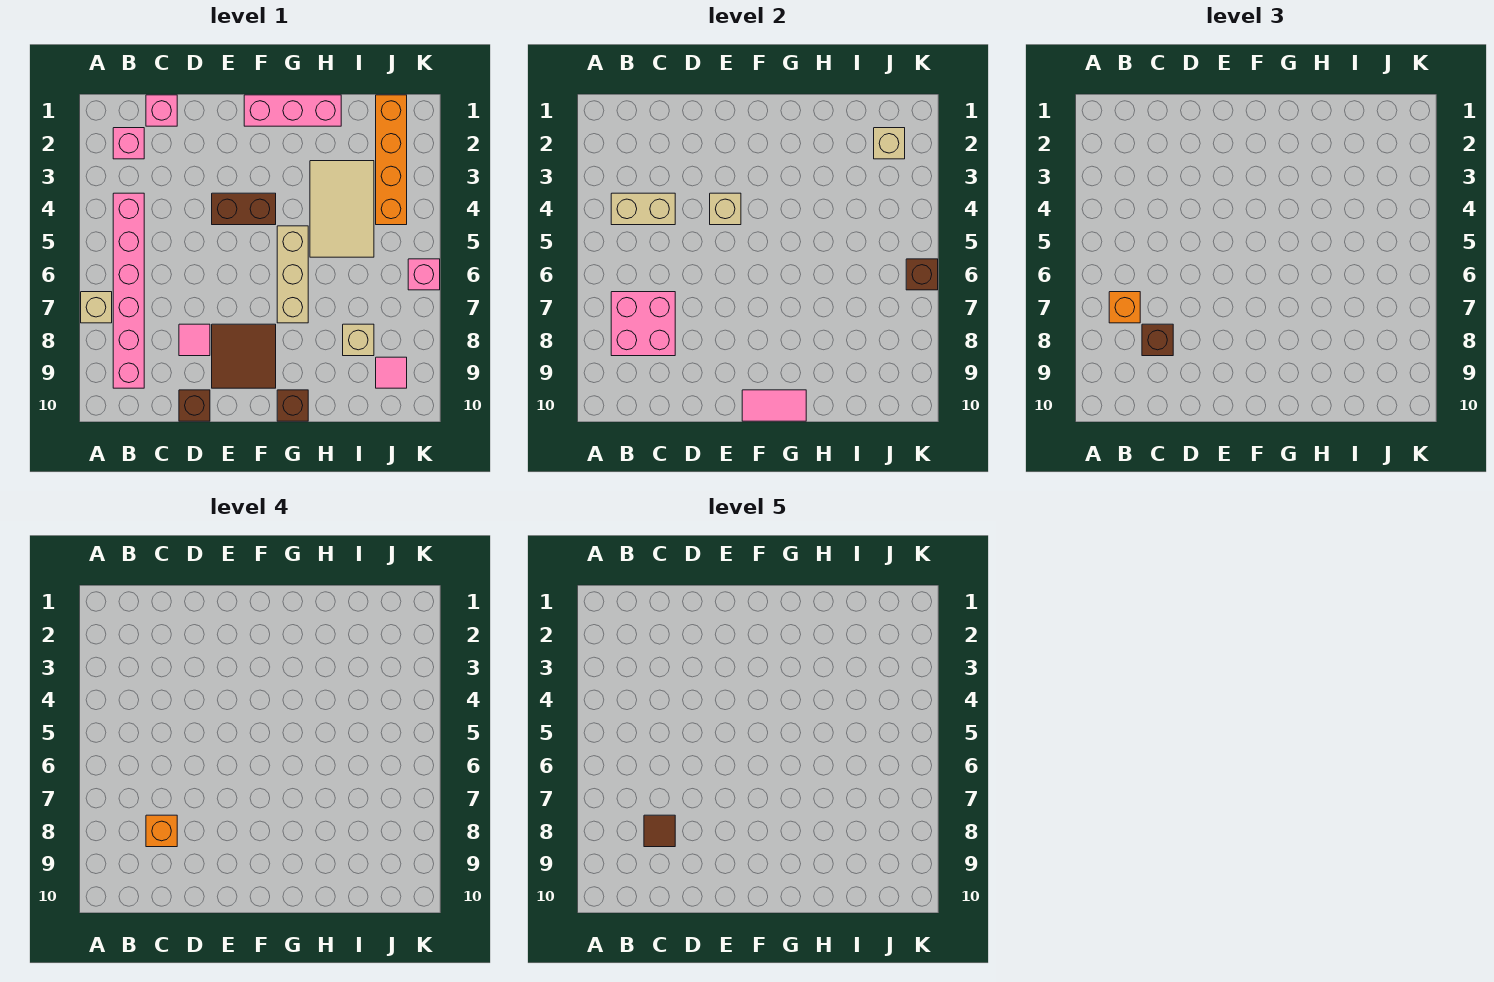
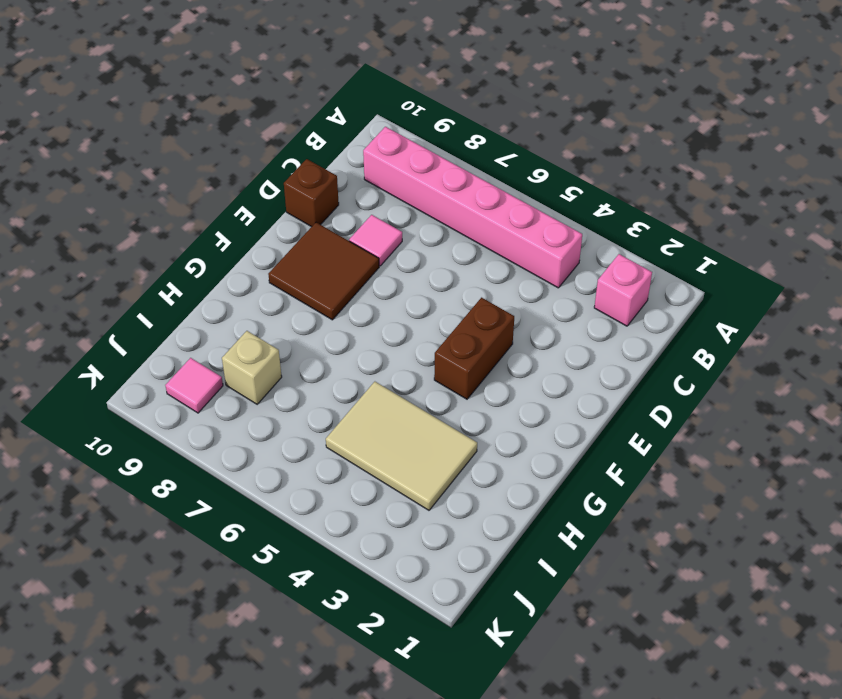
none -> tan brick A7 level 1
none -> pink brick C1 level 1
none -> pink brick F1:H1 level 1

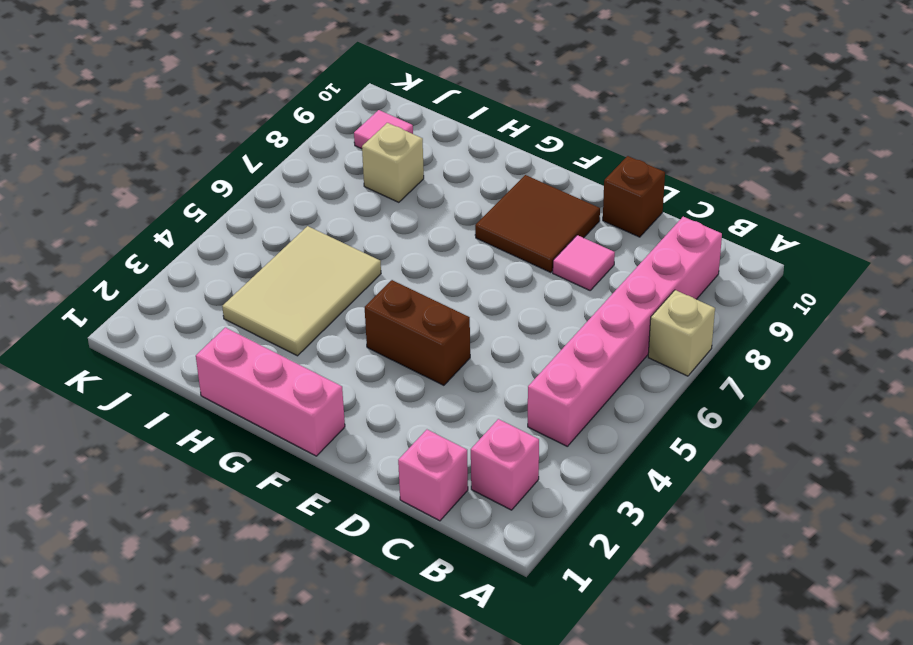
none -> tan brick G5:G7 level 1
none -> brown brick G10 level 1
none -> orange brick J1:J4 level 1

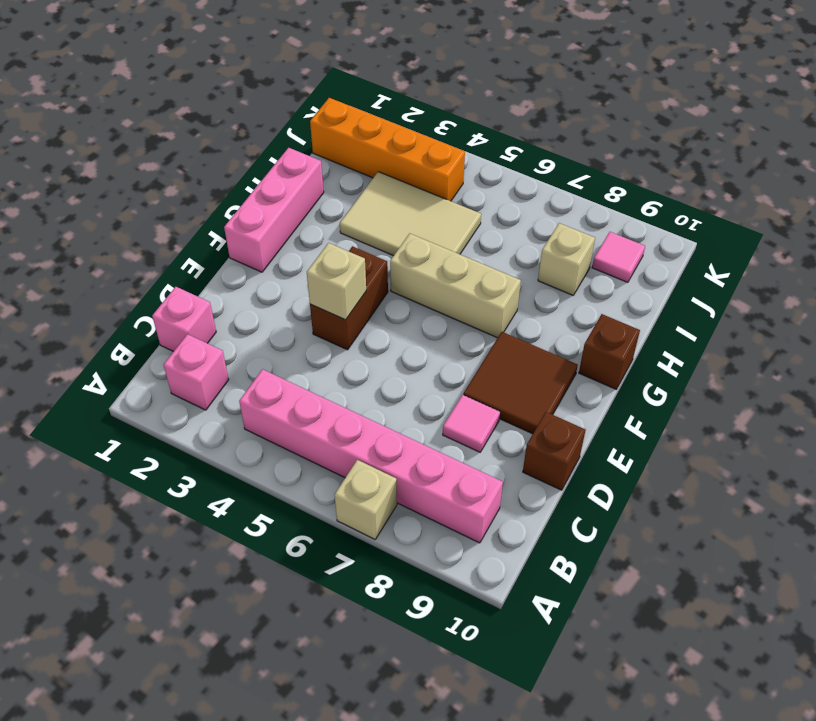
none -> pink brick K6 level 1
none -> tan brick B4:C4 level 2
none -> pink brick B7:C8 level 2

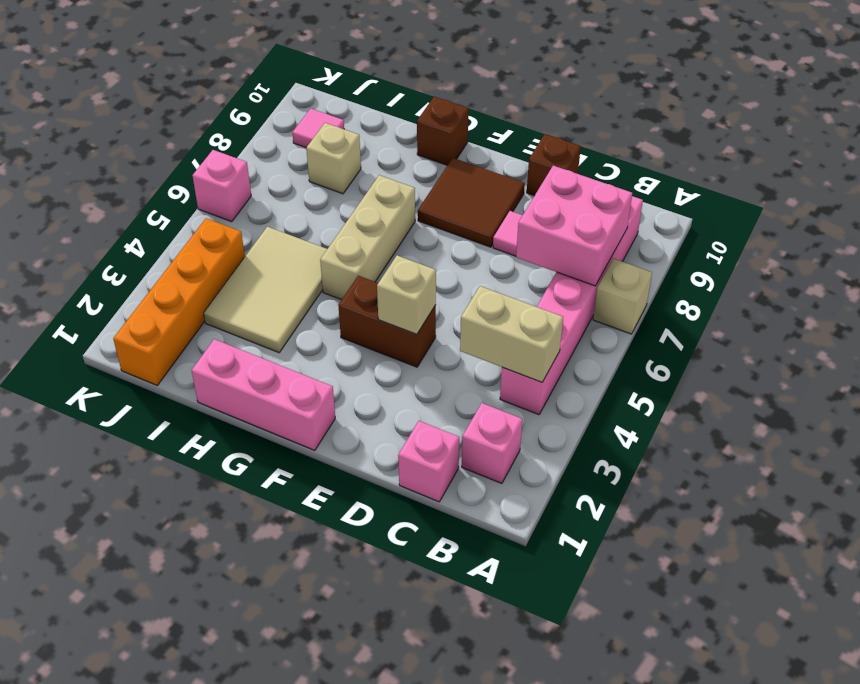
none -> pink tile F10:G10 level 2
none -> tan brick J2 level 2
none -> brown brick K6 level 2

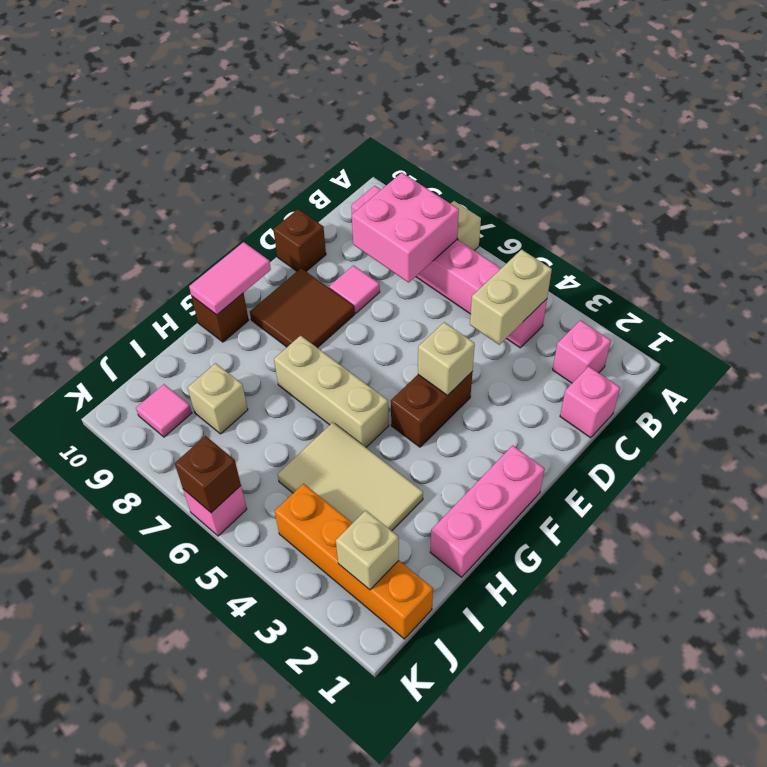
none -> orange brick B7 level 3
none -> brown brick C8 level 3
none -> orange brick C8 level 4

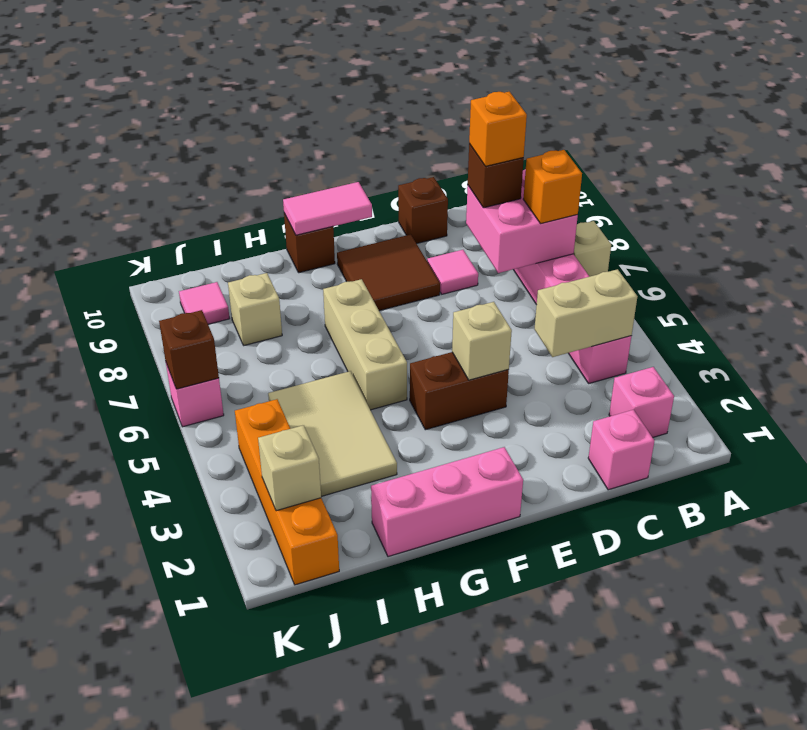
none -> brown tile C8 level 5

